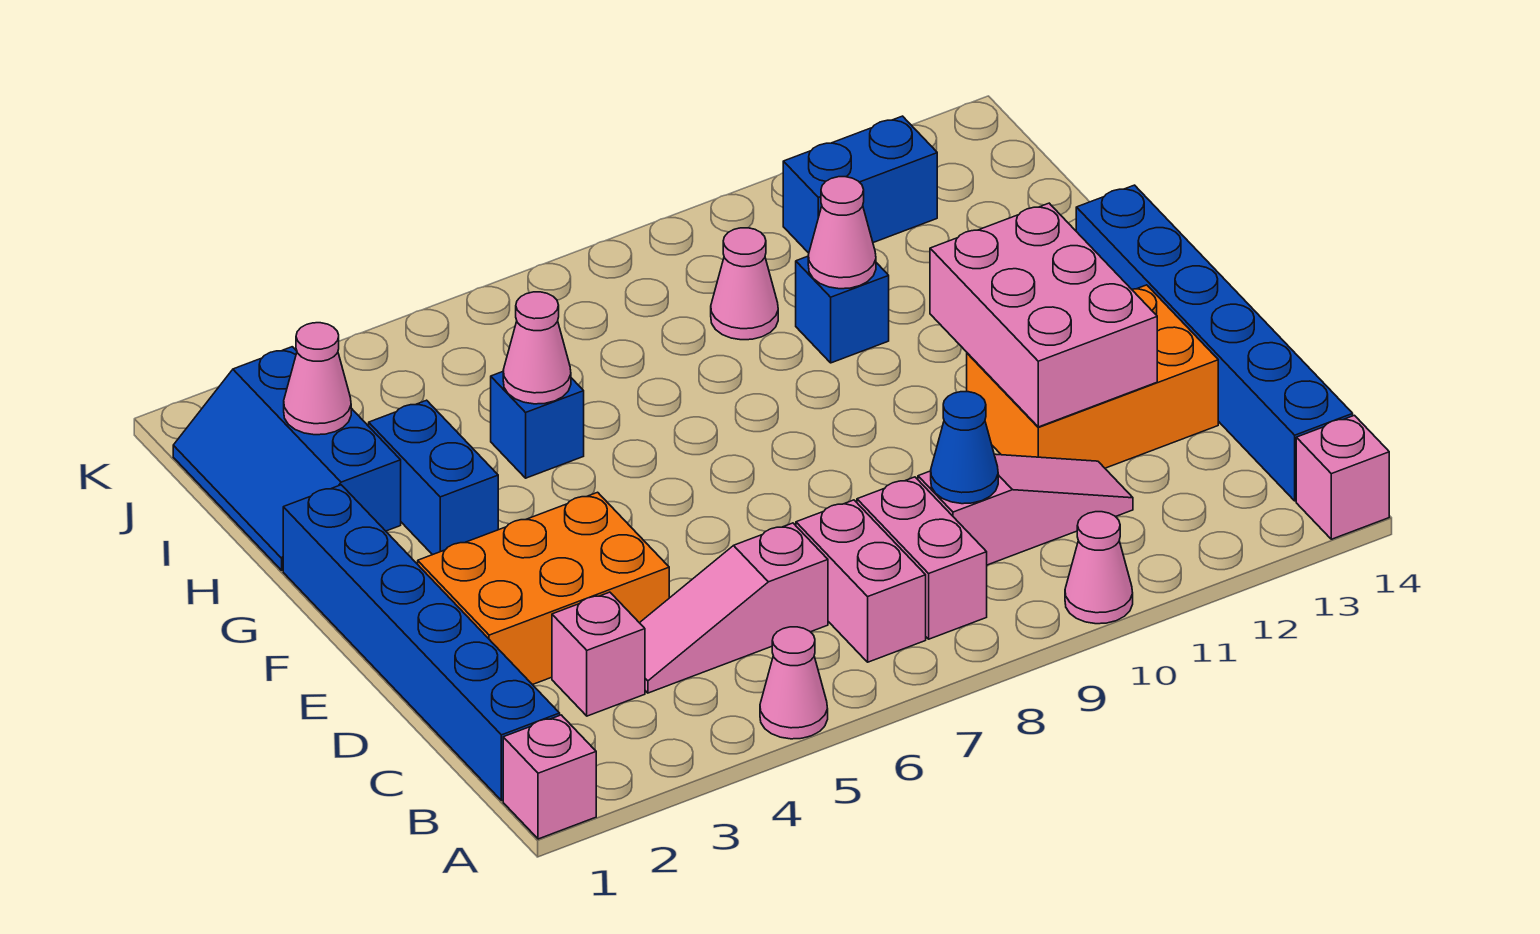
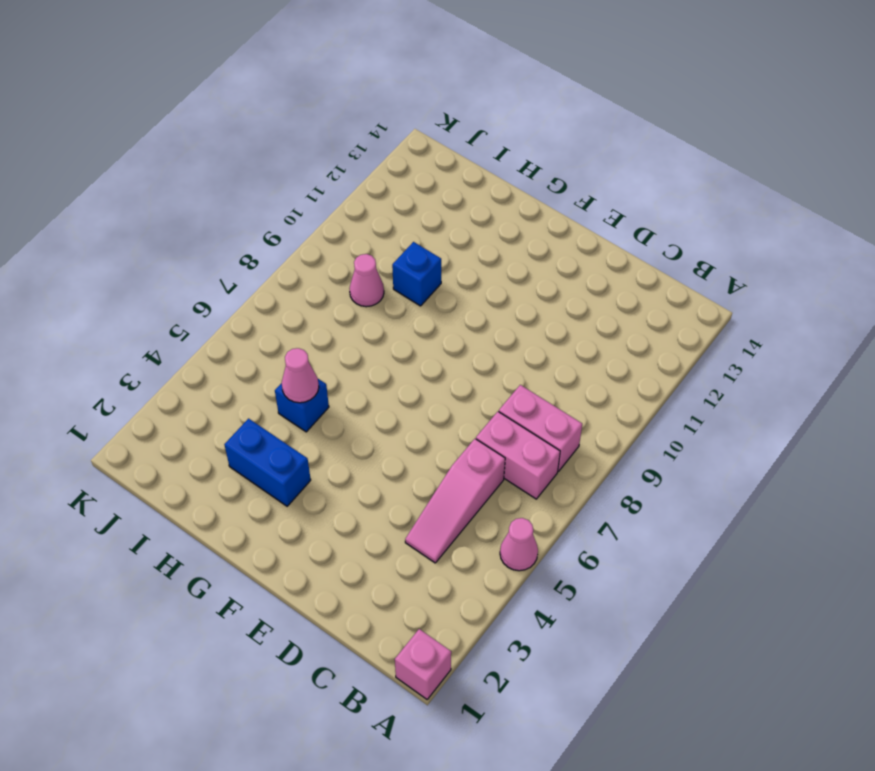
none -> pink cone A10 level 1
none -> pink brick A14 level 1
none -> blue brick B1:G1 level 1

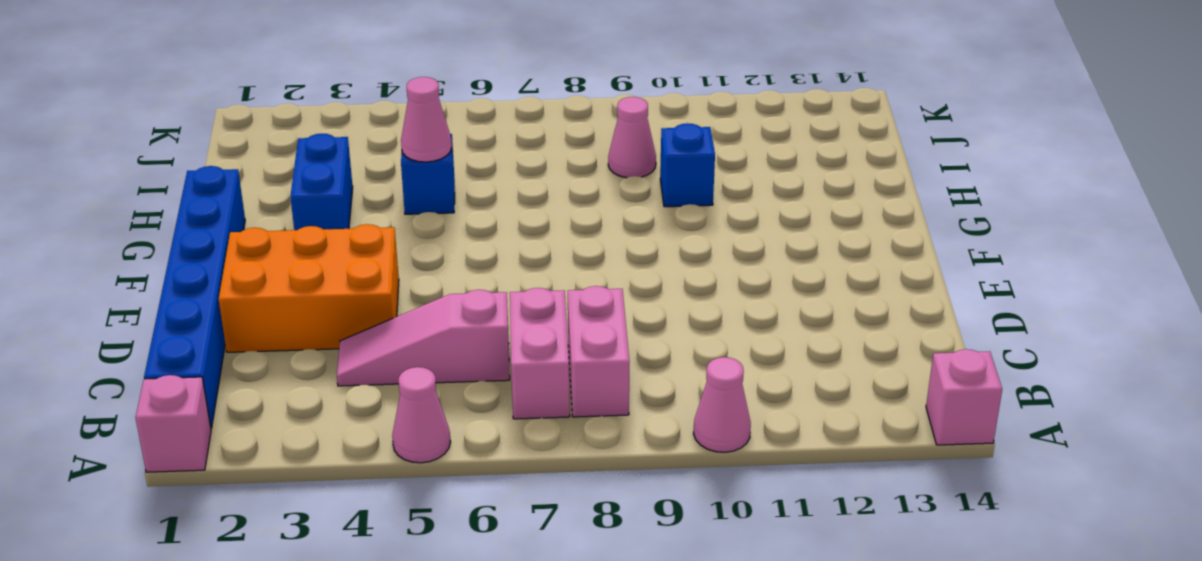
none -> blue brick B14:G14 level 1
none -> pink brick C3 level 1
none -> pink slope C9:C11 level 1 top 9

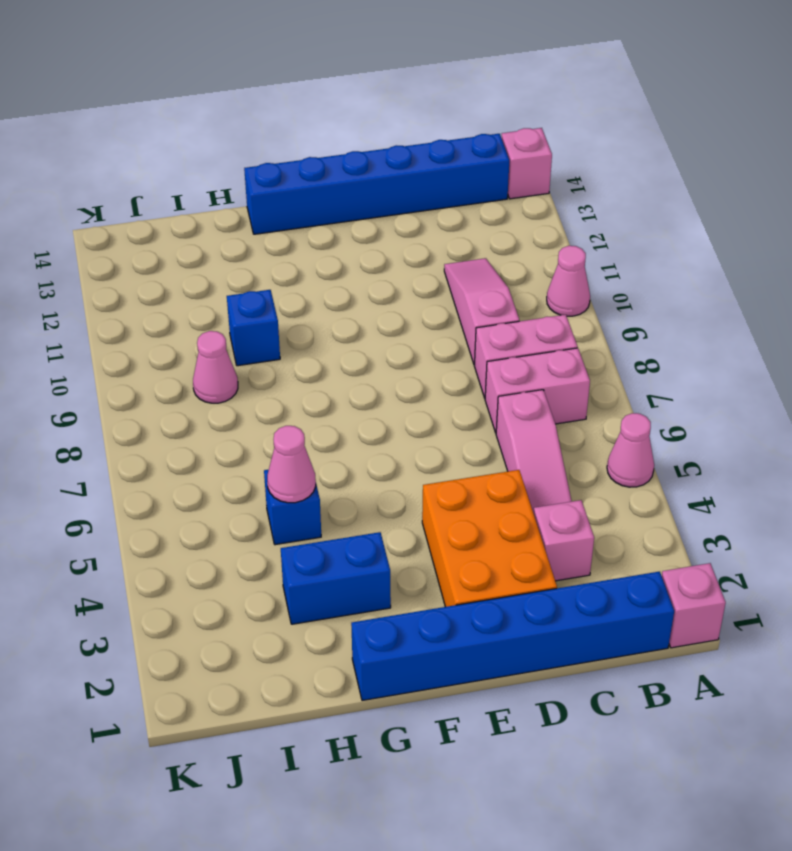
none -> orange brick D11:E13 level 1
none -> blue slope H1:J2 level 1 top 2
none -> blue brick J11:J12 level 1

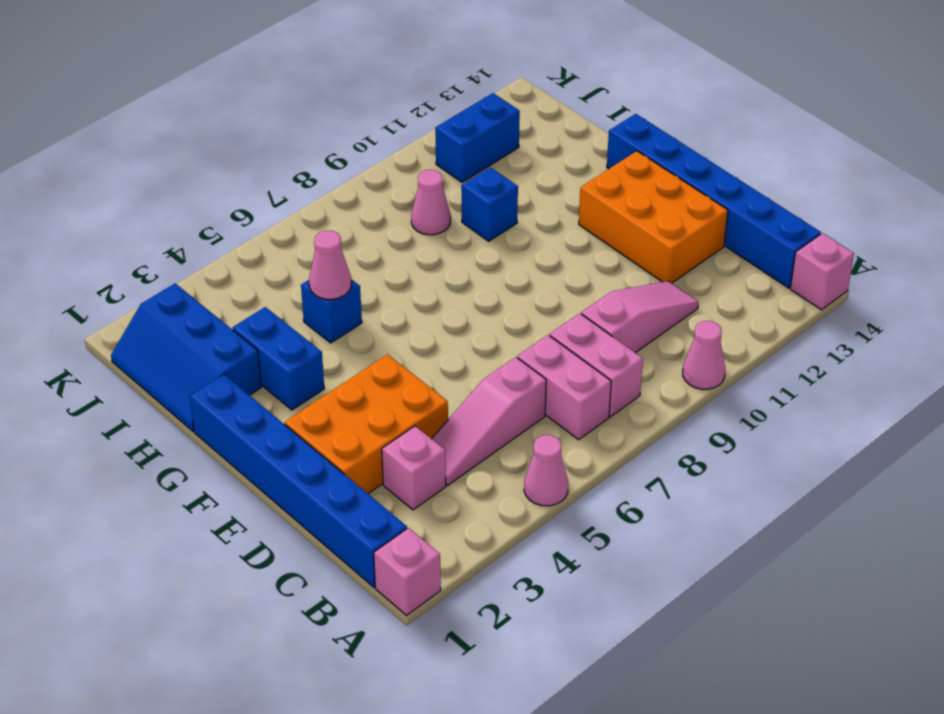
orange brick D12:F13 level 1 -> orange brick D11:E13 level 1
none -> blue cone C9 level 2
none -> pink brick D11:F12 level 2
none -> pink cone H10 level 2

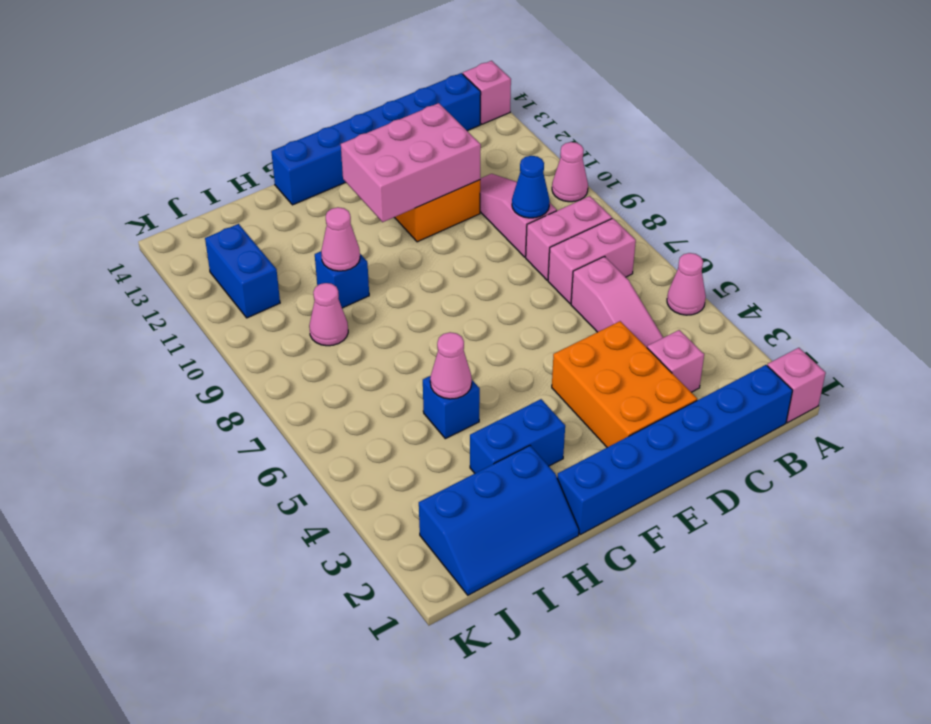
none -> pink cone I2 level 2

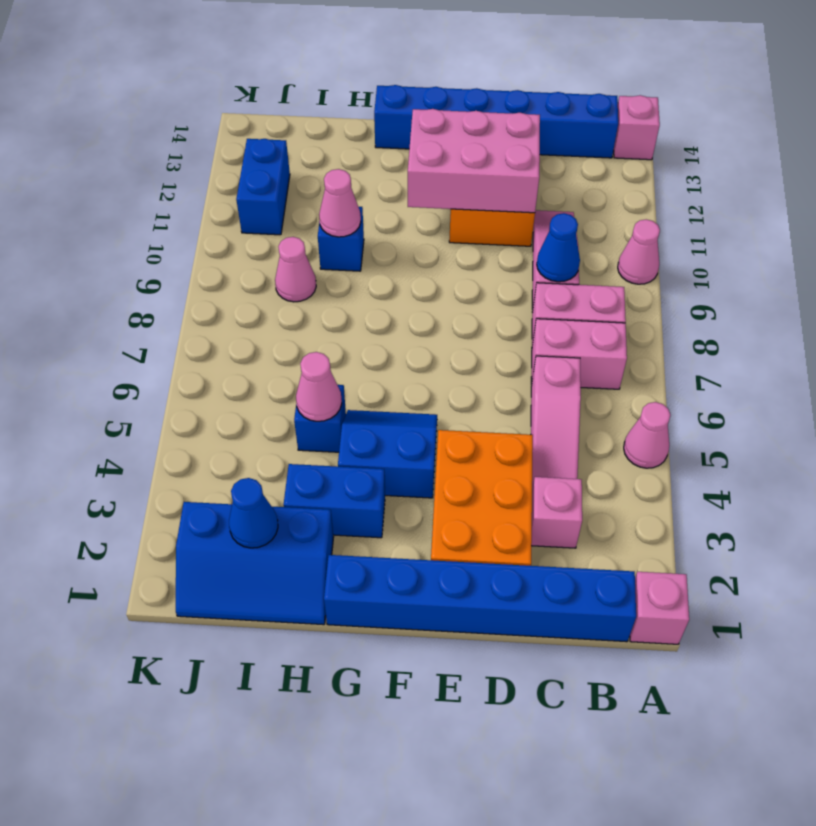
blue slope F4:G5 level 1 top 4 -> none
blue cone I2 level 2 -> pink cone I2 level 2

